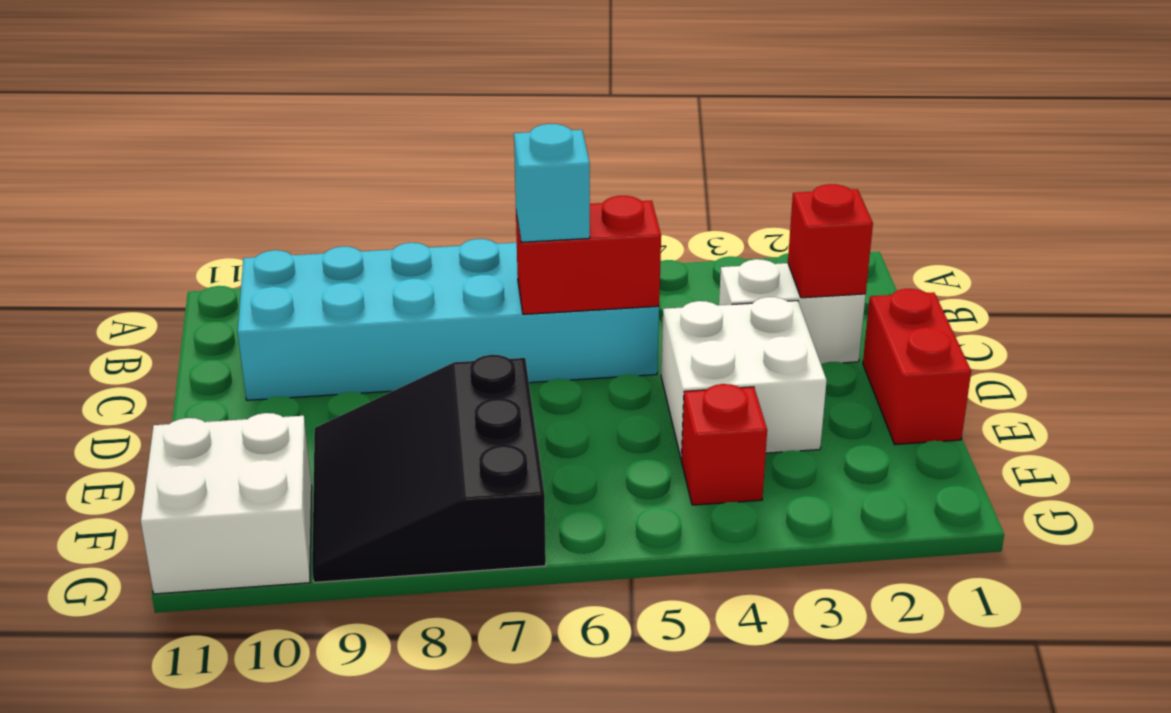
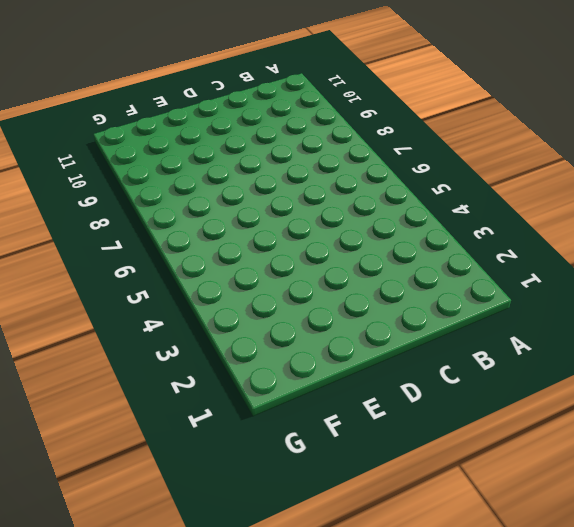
none -> cyan brick B5:C10 level 1
none -> white brick C2:C3 level 1

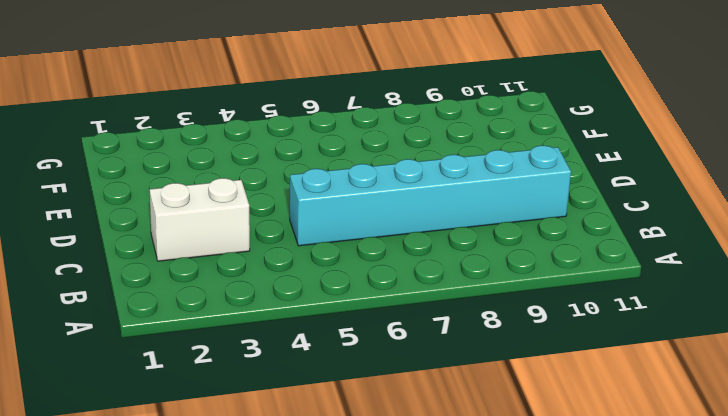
cyan brick C5:C10 level 1 -> cyan brick B5:C10 level 1
none -> red brick D1:E1 level 1
none -> white brick D3:E4 level 1

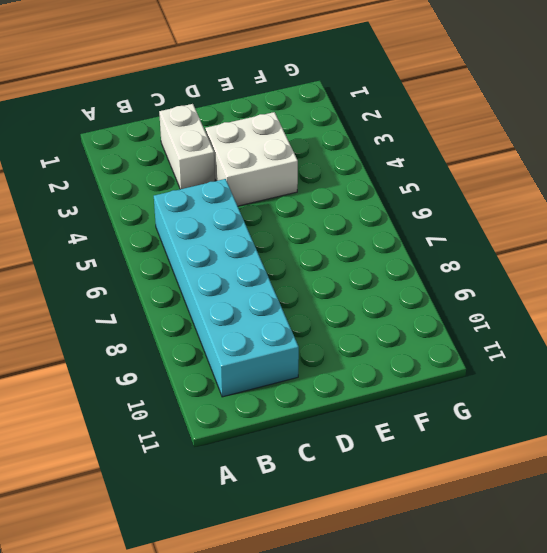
none -> red brick D1:E1 level 1
none -> black slope E7:G9 level 1 top 7

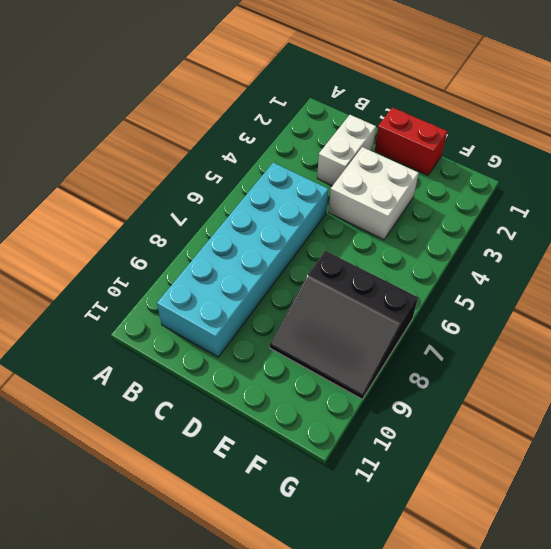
none -> red brick F4 level 1
none -> white brick F10:G11 level 1

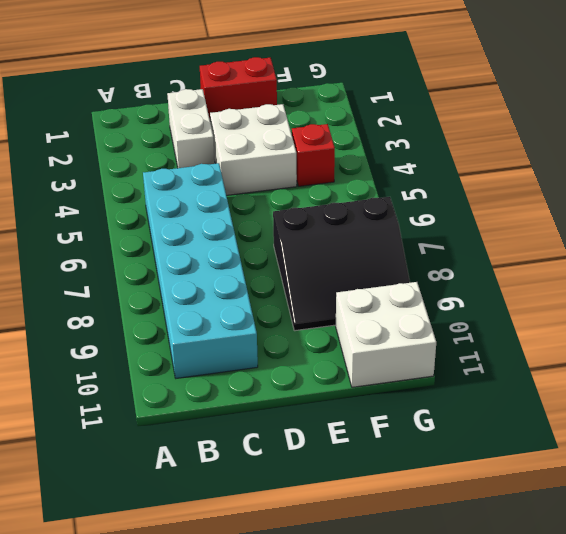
none -> red brick C2 level 2
none -> red brick C5:C6 level 2

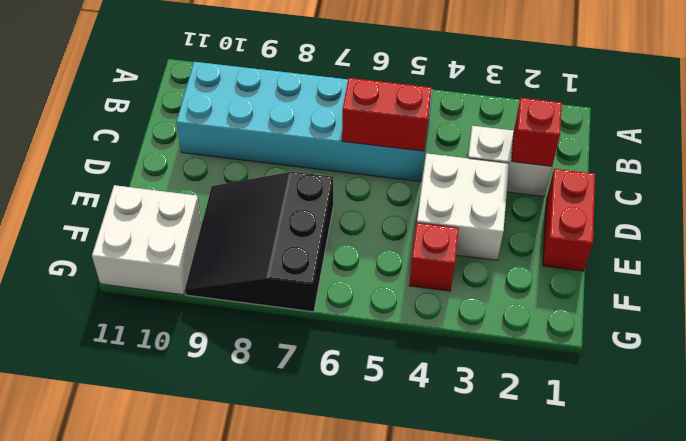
none -> cyan brick C6 level 3

